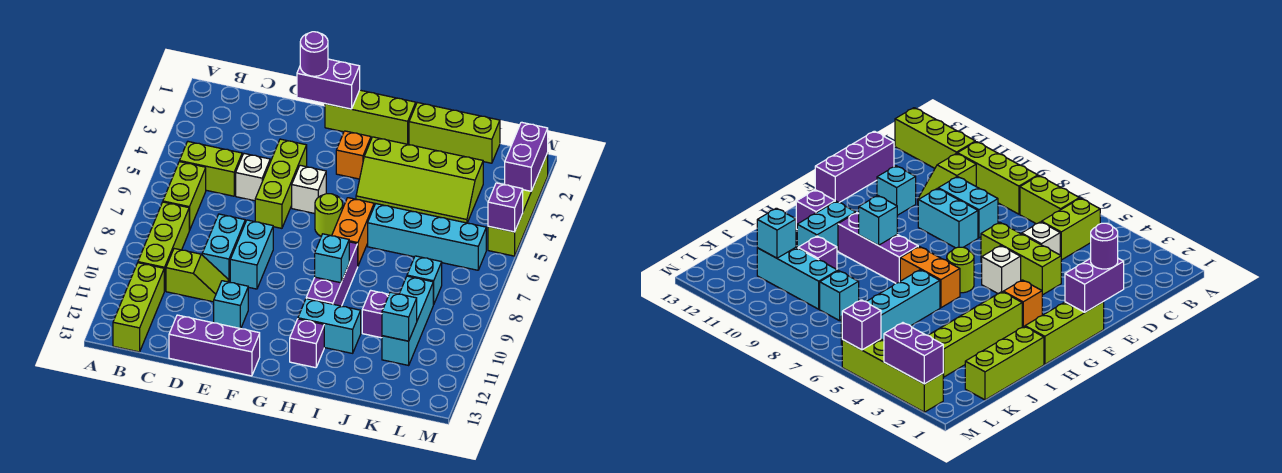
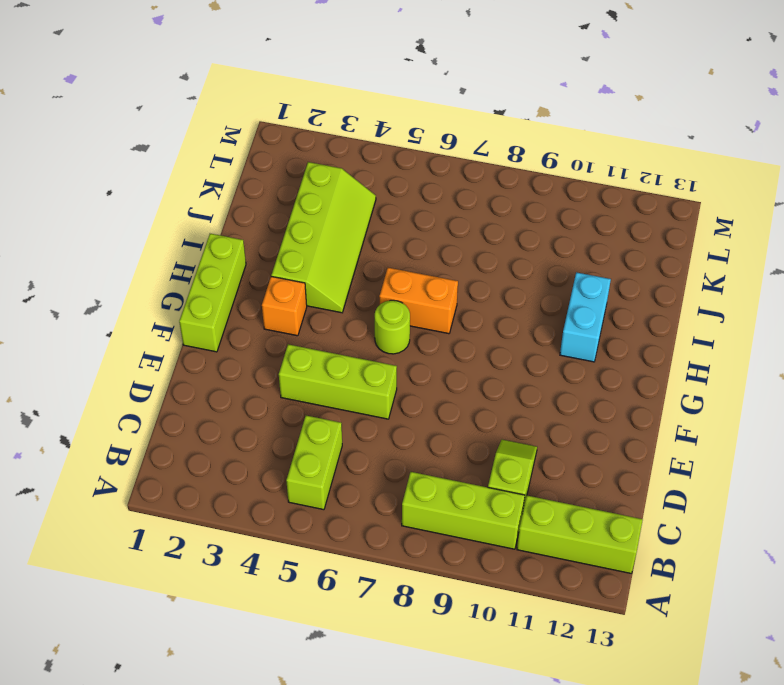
none -> lime brick B6:B7 level 1
none -> white brick D5 level 1
none -> cyan brick D8:D9 level 1
none -> purple brick D13:F13 level 1

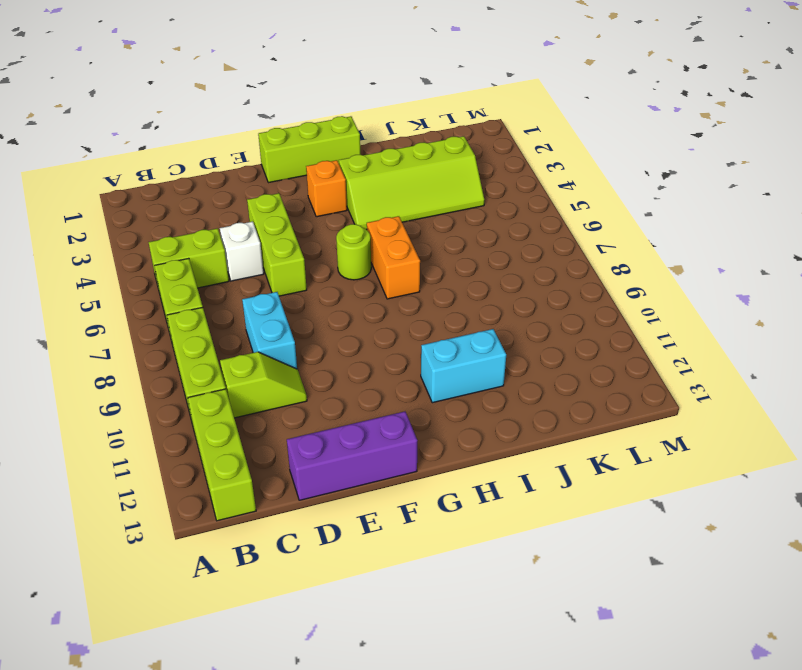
none -> cyan brick E8:E9 level 1
none -> cyan brick E11 level 1
none -> white brick F5 level 1
none -> purple brick H8:H10 level 1

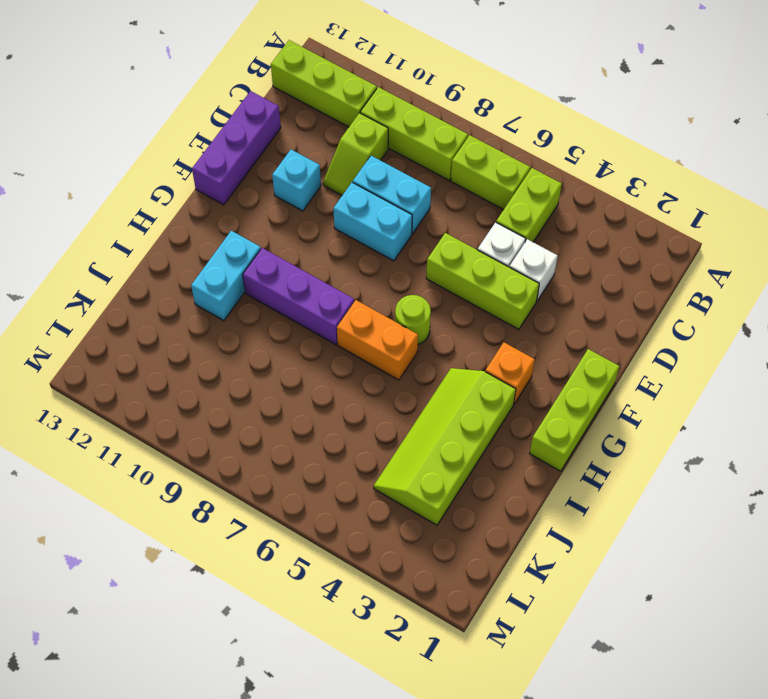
white brick D4 level 1 -> white brick F5 level 1
none -> purple brick H12 level 1
none -> lime brick I1:K1 level 1
none -> cyan brick I6:L6 level 1
none -> purple brick J10 level 1

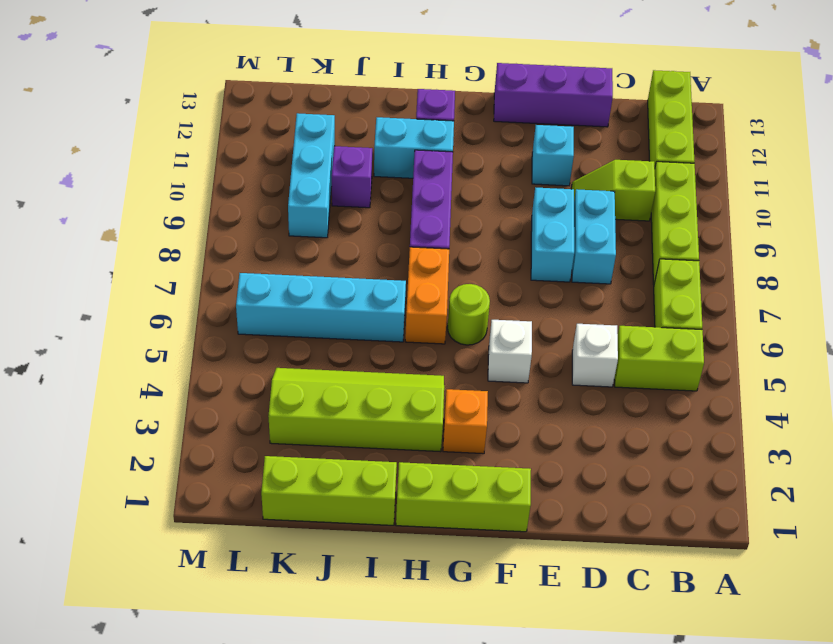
none -> lime brick E4:E6 level 1
none -> cyan brick K8 level 1
none -> lime brick M2:M5 level 1
none -> purple brick E1:F1 level 2

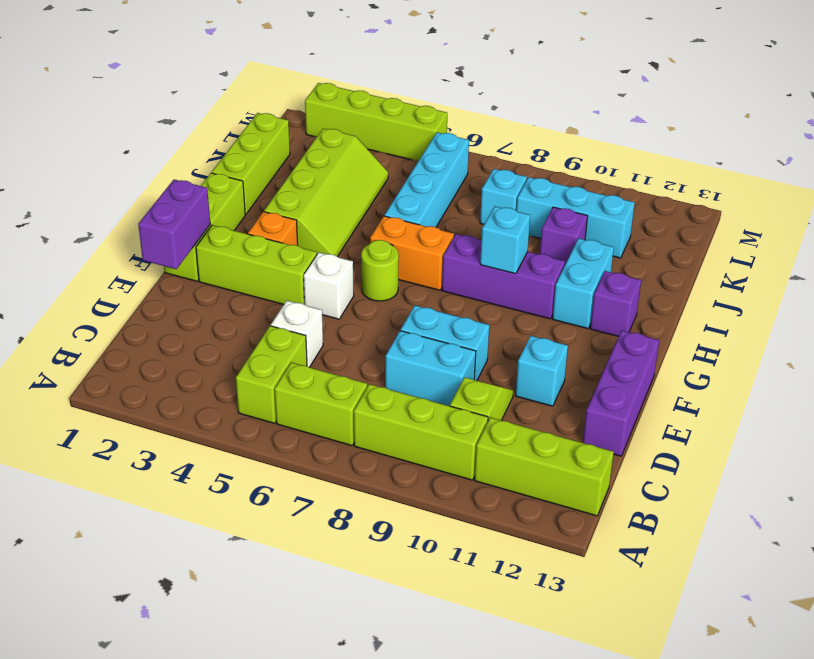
lime brick F2:F4 level 1 -> lime brick E4:E6 level 1
none -> cyan brick K11 level 2
none -> purple brick M2:M3 level 2
none -> purple brick M5 level 2
none -> purple round brick E1 level 3

